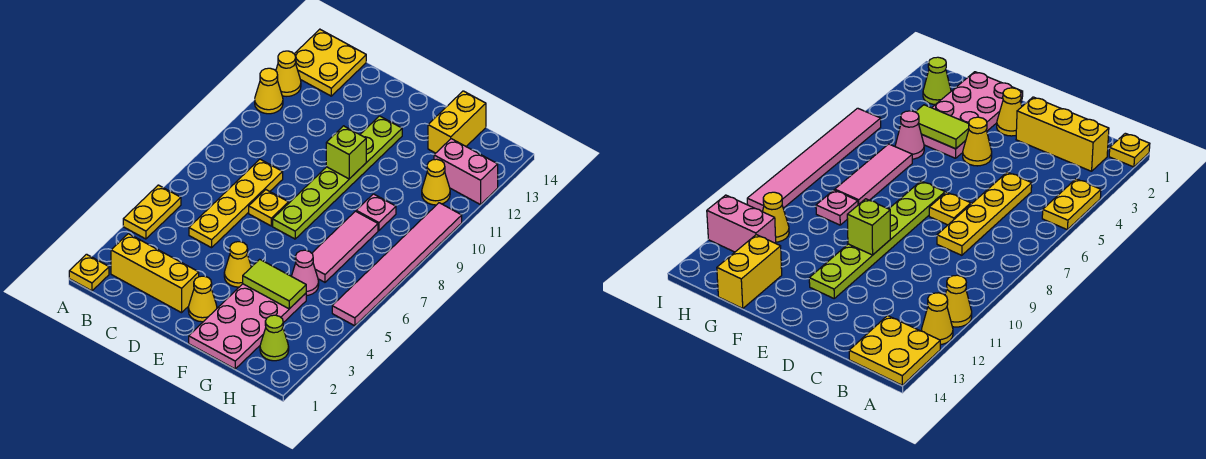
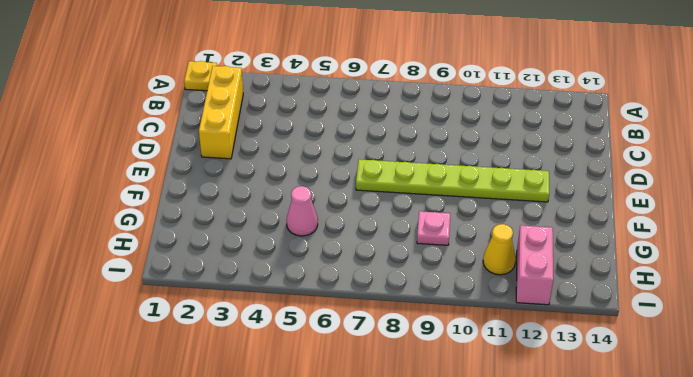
none -> yellow plate A4:A5 level 1
none -> yellow cone A11 level 1
none -> yellow cone A12 level 1

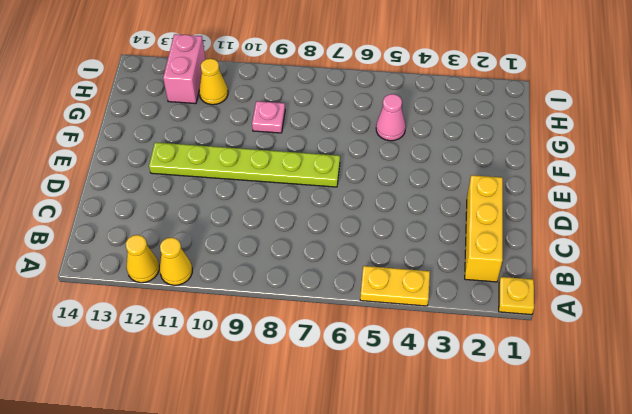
none -> yellow plate A13:B14 level 1
none -> yellow plate C5:C8 level 1
none -> yellow plate D7 level 1

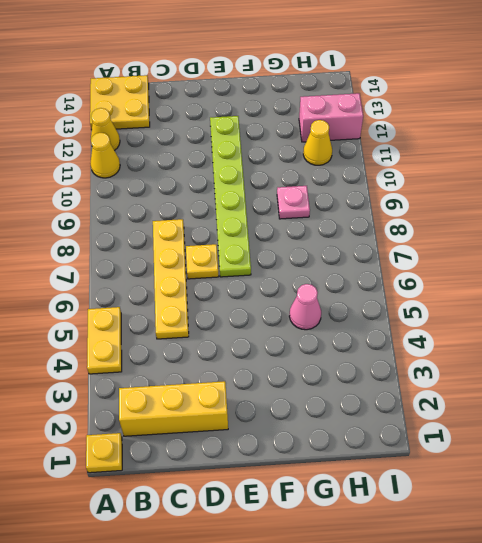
none -> yellow cone E2 level 1
none -> yellow cone E4 level 1
none -> pink plate F1:G4 level 1

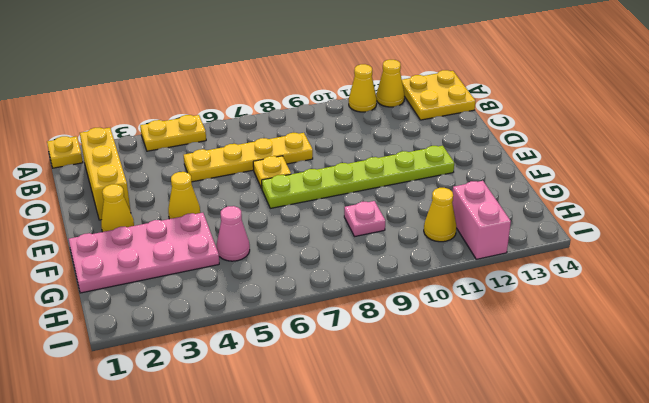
none -> pink tile G6:G8 level 1
none -> yellow brick G13:G14 level 1
none -> lime cone H2 level 1

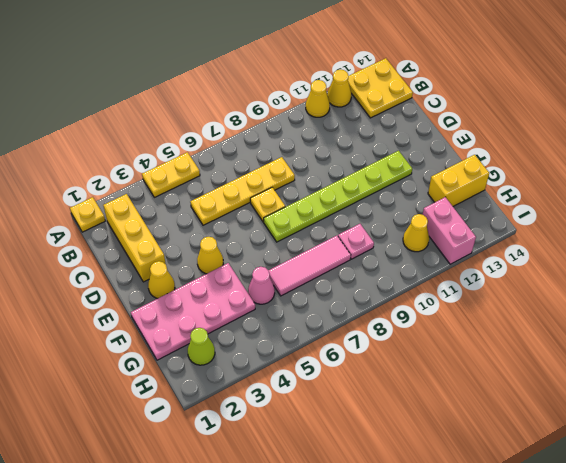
none -> pink tile I5:I10 level 1
none -> lime brick E10 level 2
none -> lime tile F4:G4 level 2

